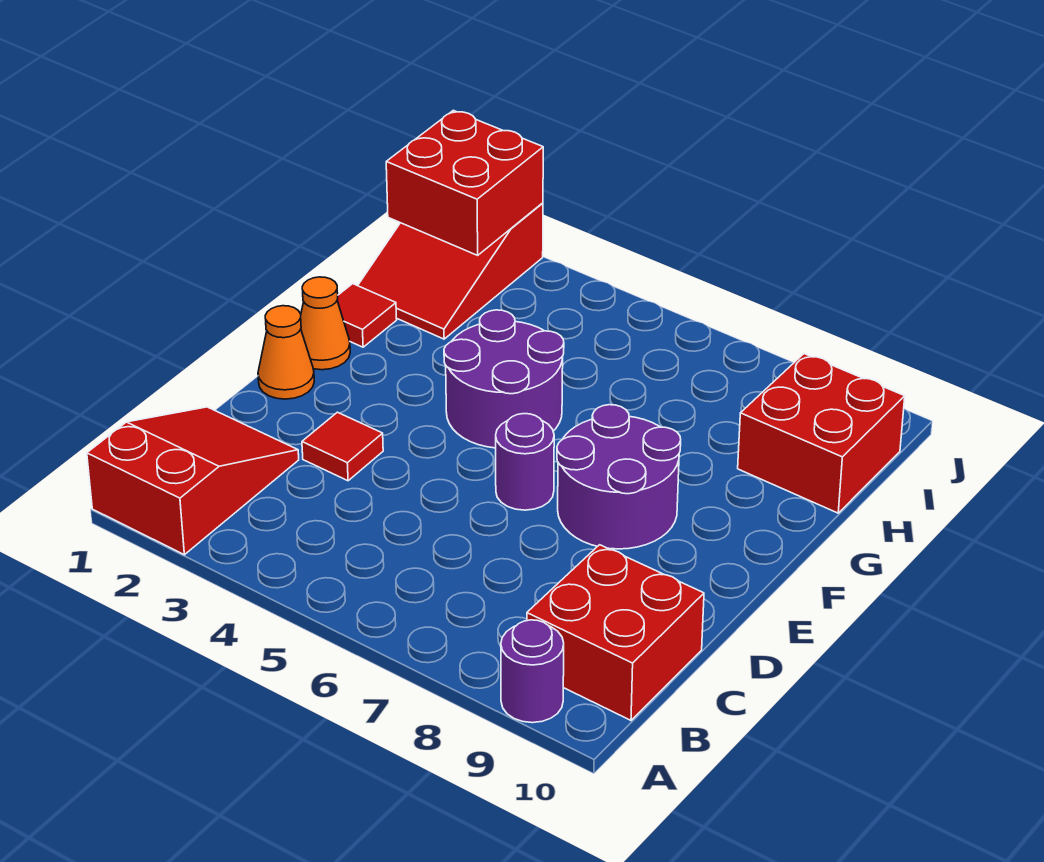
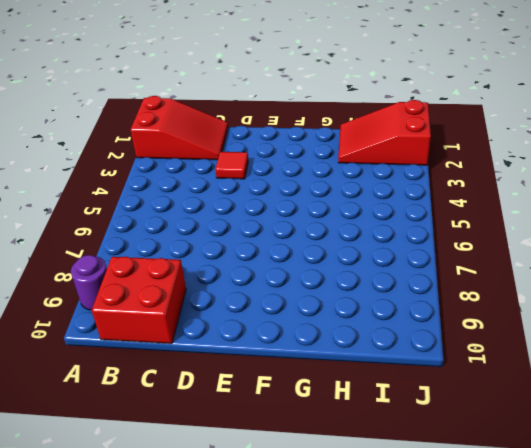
none -> orange cone E1 level 1
none -> purple round brick E6 level 1
none -> purple round brick E7:F8 level 1

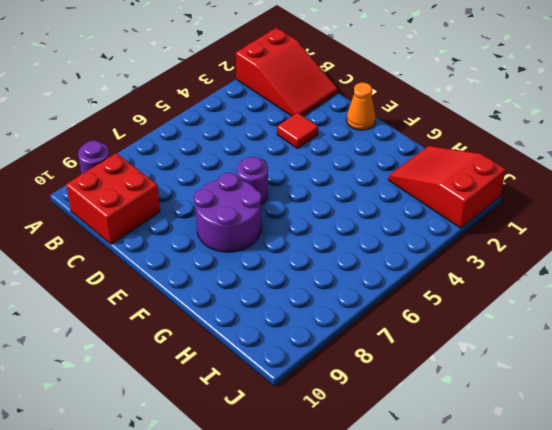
none -> orange cone F1 level 1
none -> purple round brick F4:G5 level 1
none -> red tile G1 level 1

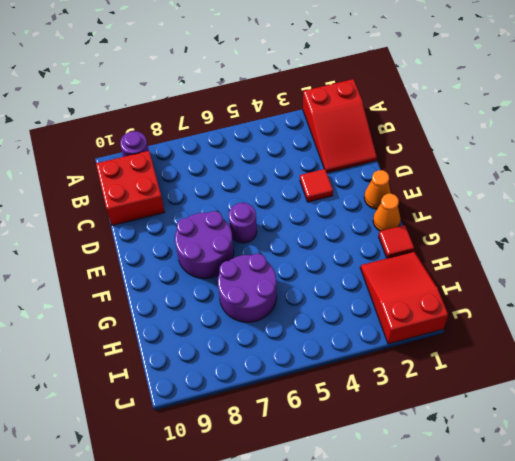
purple round brick G6:H7 level 1 -> purple round brick F4:G5 level 1
none -> red brick H9:I10 level 1
none -> red brick I1:J2 level 2

